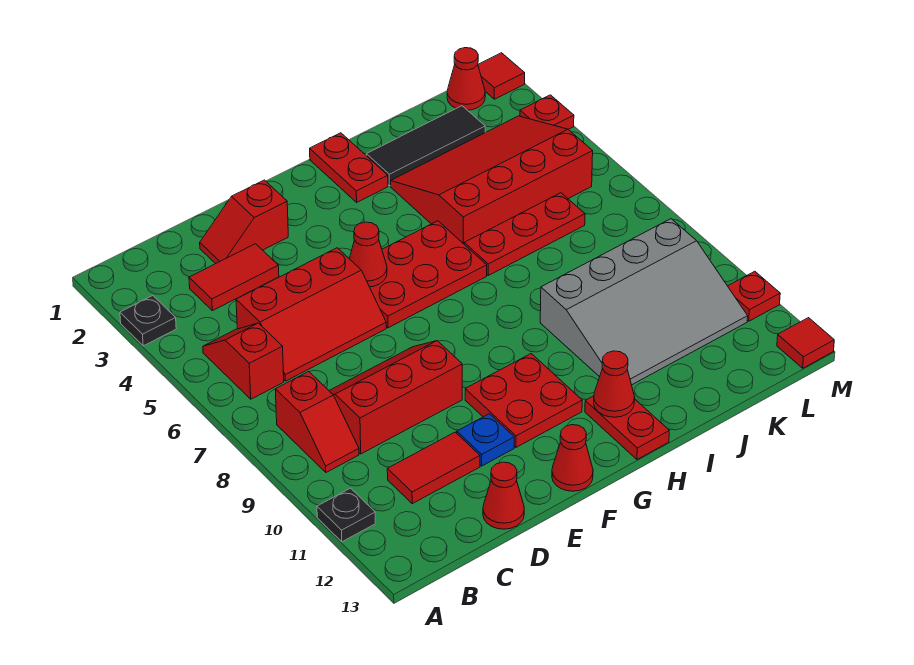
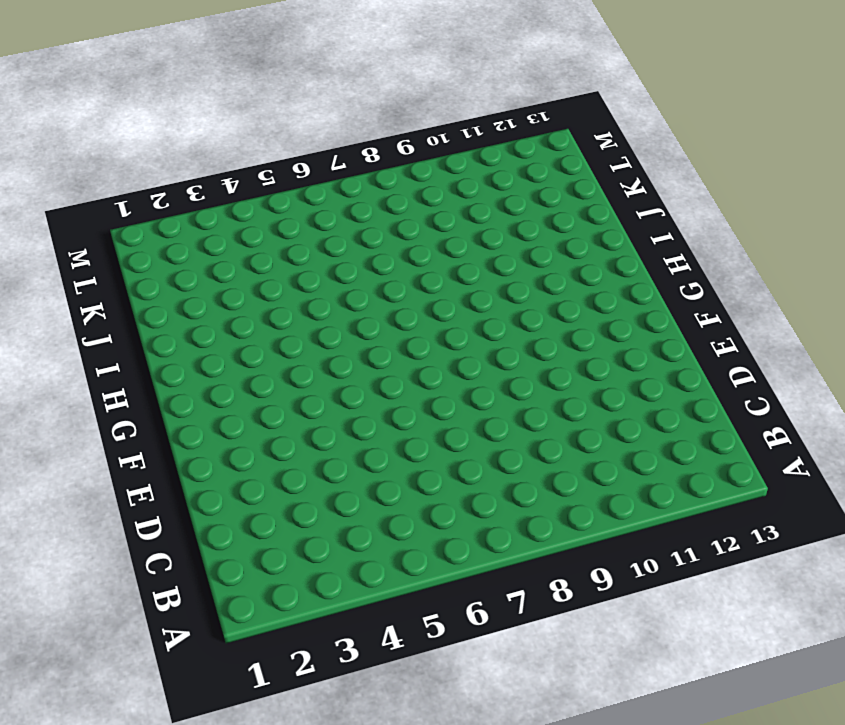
none -> black plate A3 level 1
none -> black plate A11 level 1
none -> red slope B5:B6 level 1 top 6

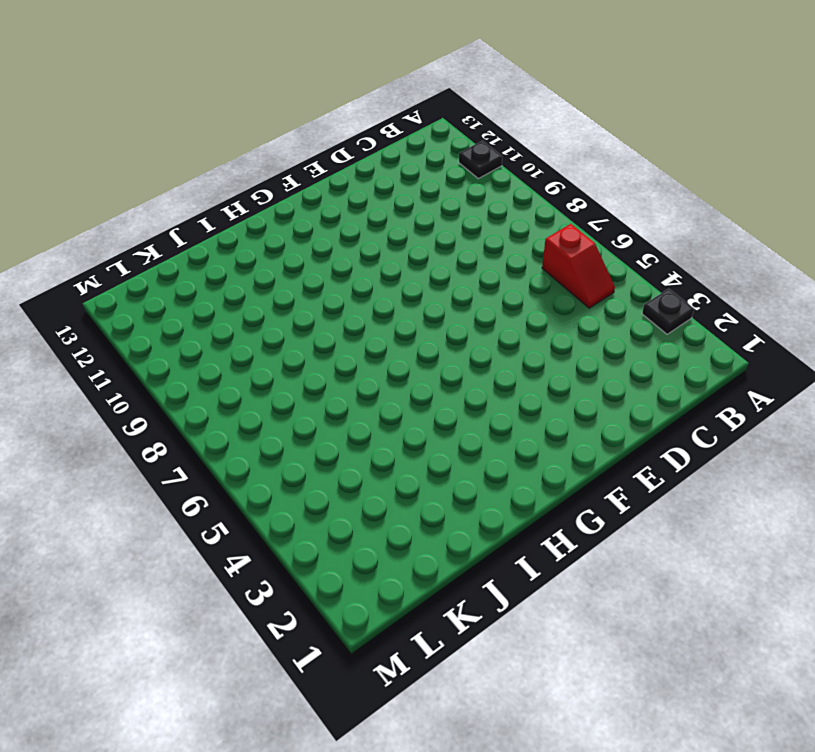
none -> red slope B8:B9 level 1 top 8
none -> red tile C3:D3 level 1
none -> red slope C5:E6 level 1 top 5

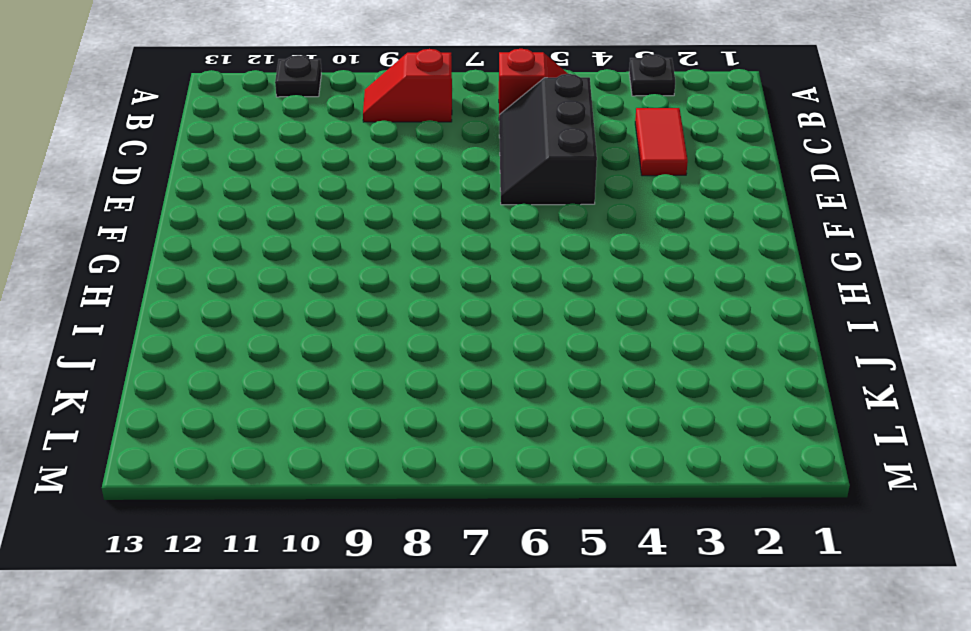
black slope C5:E6 level 1 top 5 -> red slope C5:E6 level 1 top 5
none -> red slope C8:E9 level 1 top 9
none -> red tile C11:D11 level 1
none -> red slope D2:E2 level 1 top E

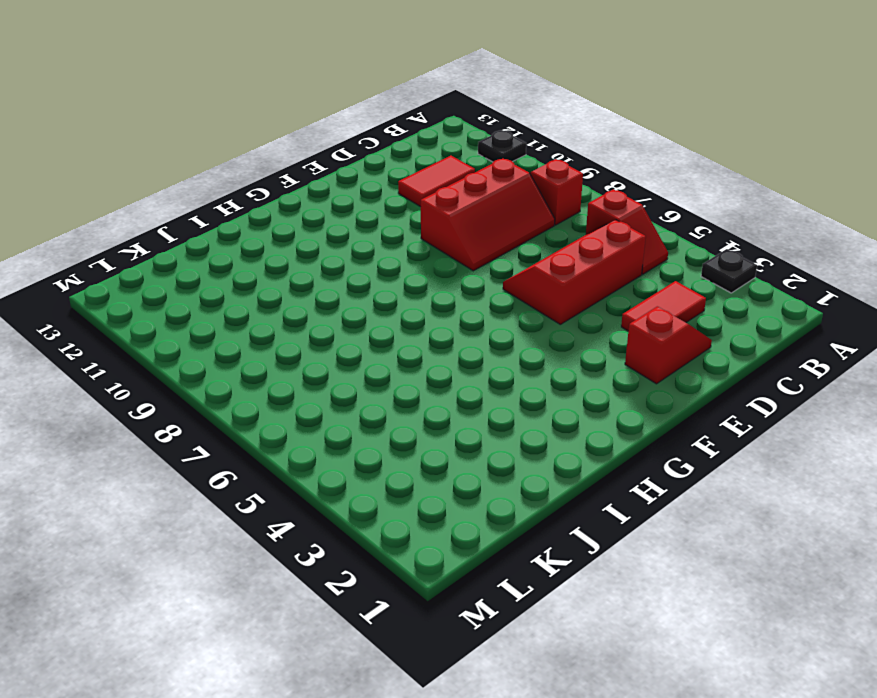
none -> red cone D13 level 1
none -> blue plate E11 level 1
none -> red plate F5:H6 level 1

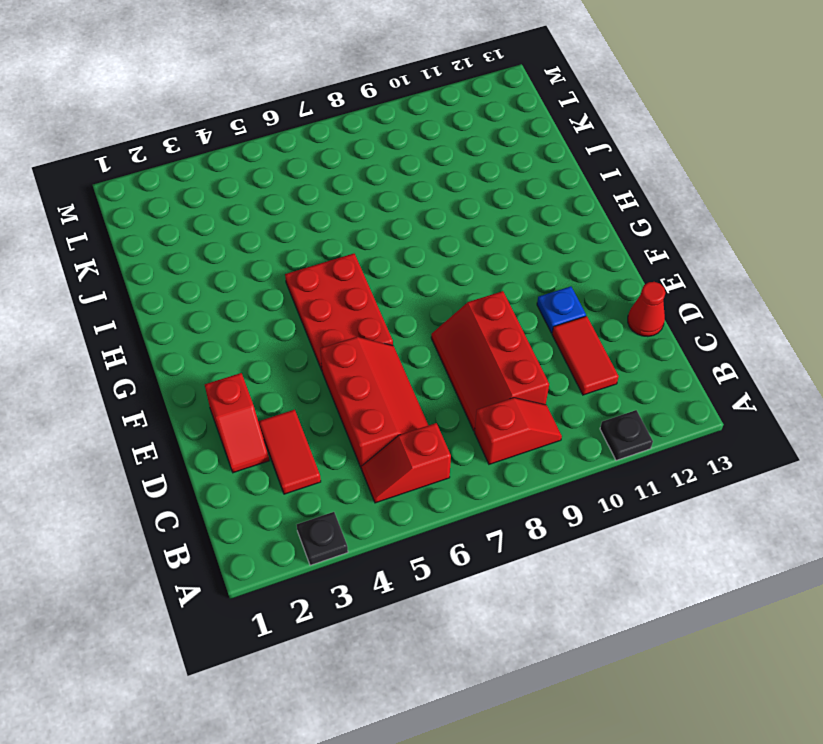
none -> red plate F10:G11 level 1
none -> red cone F13 level 1
none -> red plate H1:H2 level 1

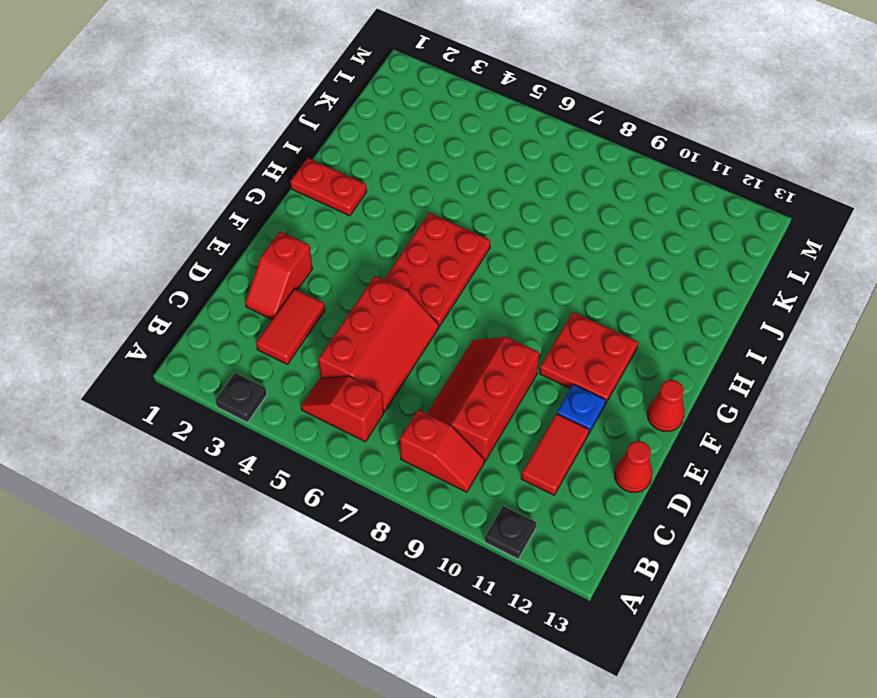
none -> red plate H12:H13 level 1
none -> black tile I2:K2 level 1
none -> red slope I3:L5 level 1 top 5

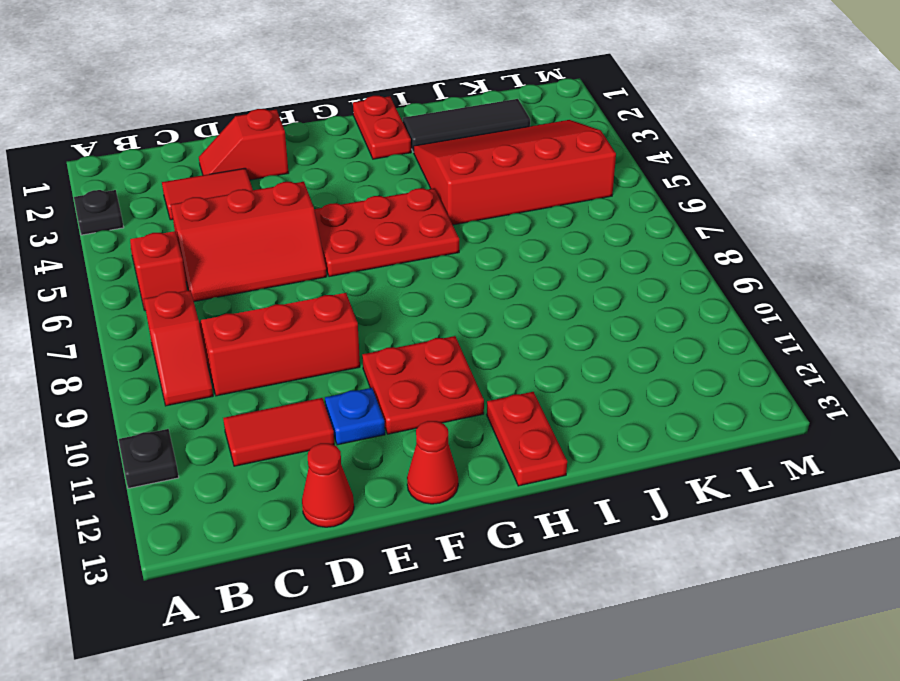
none -> red plate I6:K6 level 1
none -> grey slope I9:L11 level 1 top 9
none -> red cone L1 level 1

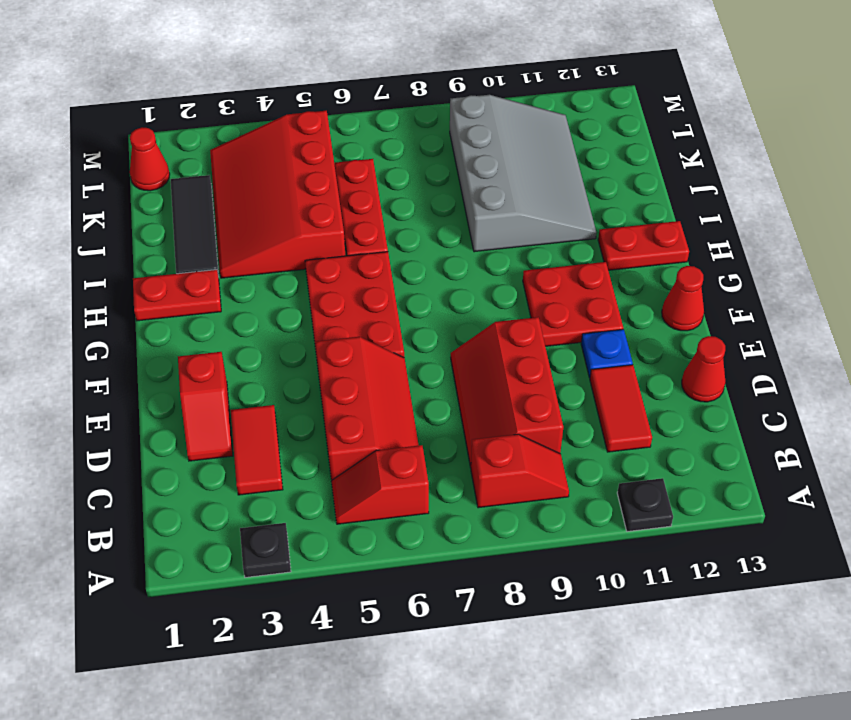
none -> red tile M1 level 1
none -> red plate M3 level 1
none -> red plate M11 level 1

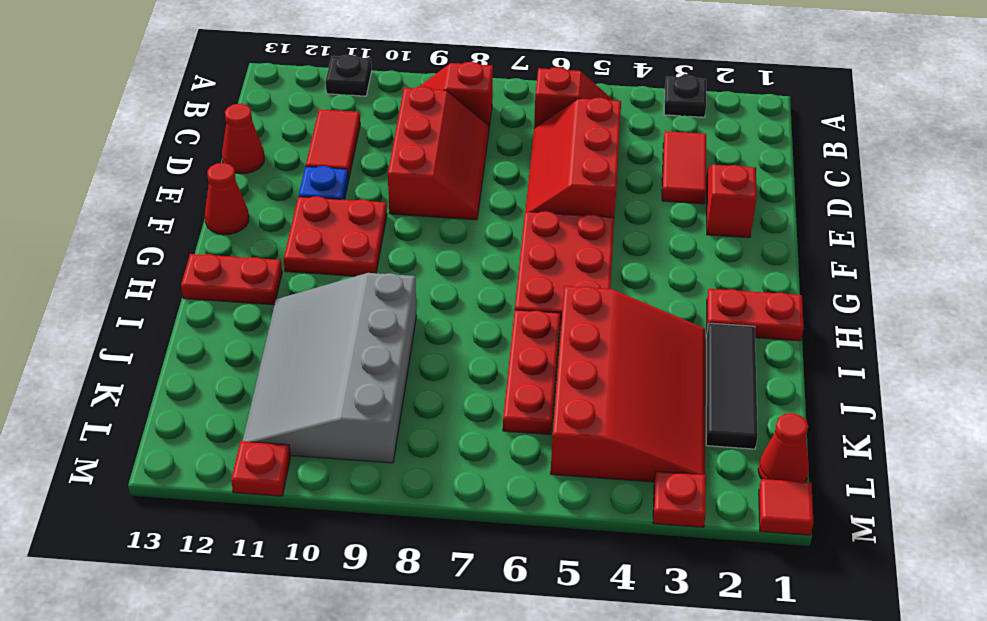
none -> red tile M13 level 1
none -> red cone F5 level 2
none -> red cone H12 level 2

